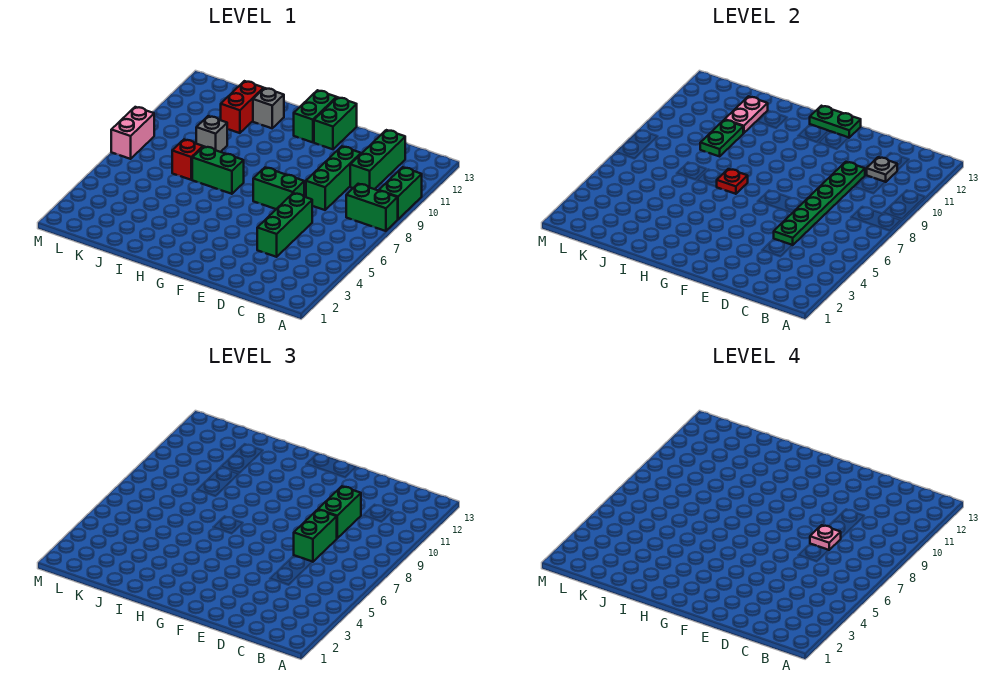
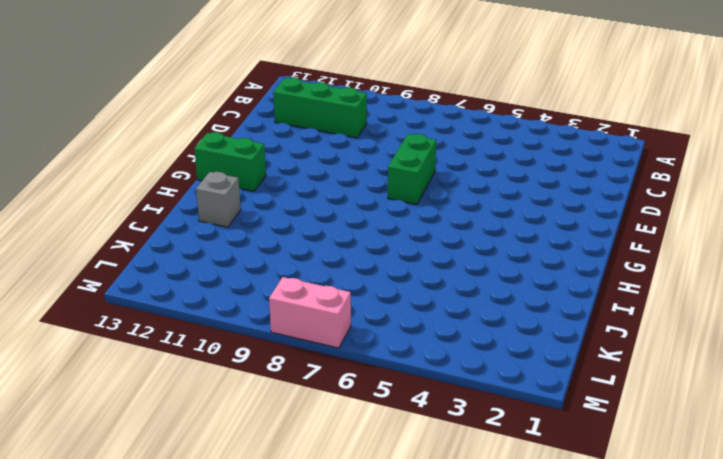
none -> green brick A8:B8 level 1
none -> green brick A9:A10 level 1
none -> green brick D4:D6 level 1

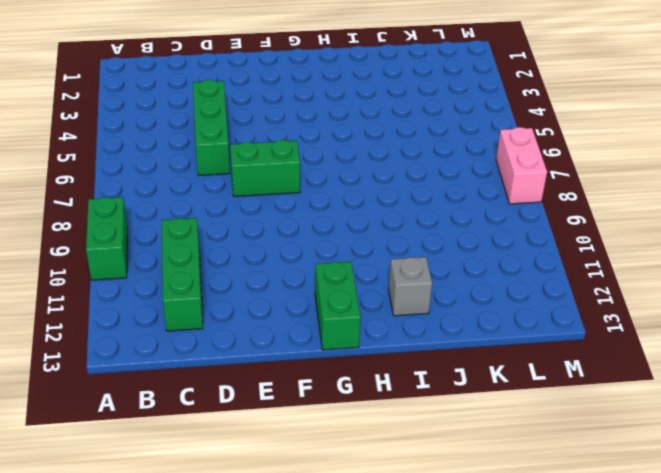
none -> green brick A8:B8 level 1
none -> green brick D8:D10 level 1
none -> green brick F12:F13 level 1

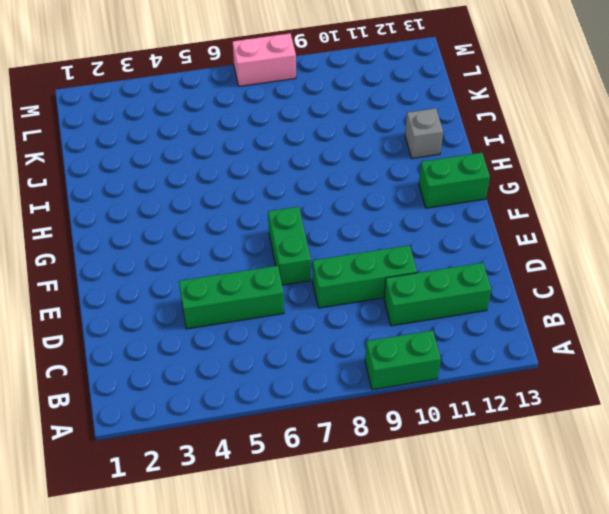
none -> green brick A8:B8 level 1
none -> green brick F12:F13 level 1
none -> green brick H7:I7 level 1

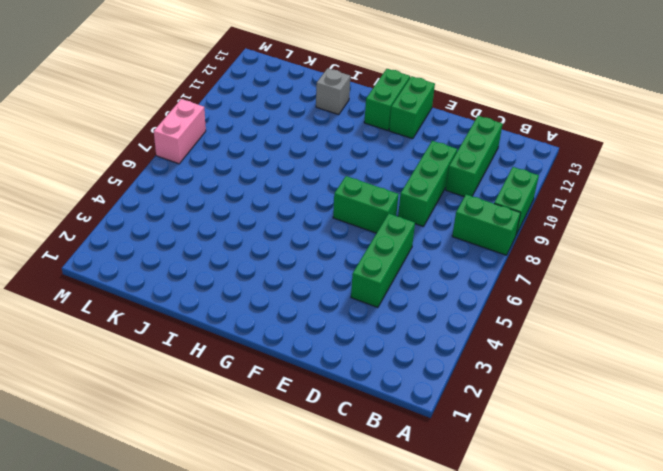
none -> green brick H7:I7 level 1
none -> red brick J7 level 1
none -> grey brick J9 level 1

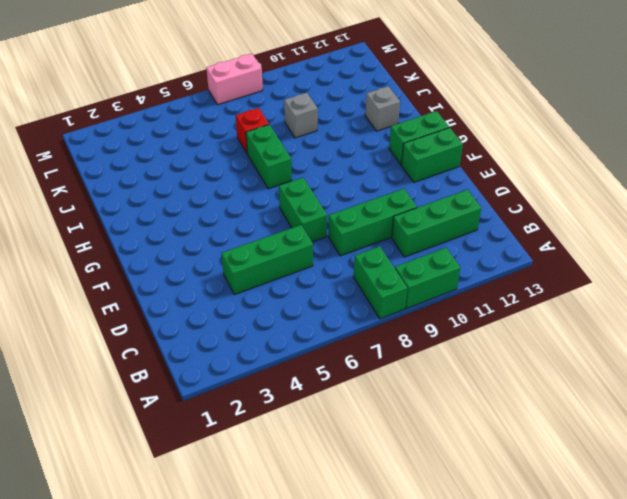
none -> red brick J11:J12 level 1
none -> grey plate C11 level 2
none -> green plate D5:D10 level 2

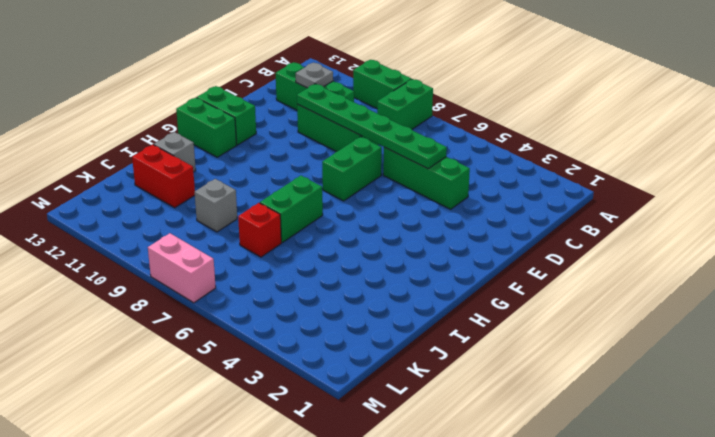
none -> green plate F13:G13 level 2
none -> red plate H7 level 2
none -> green plate J9:J10 level 2

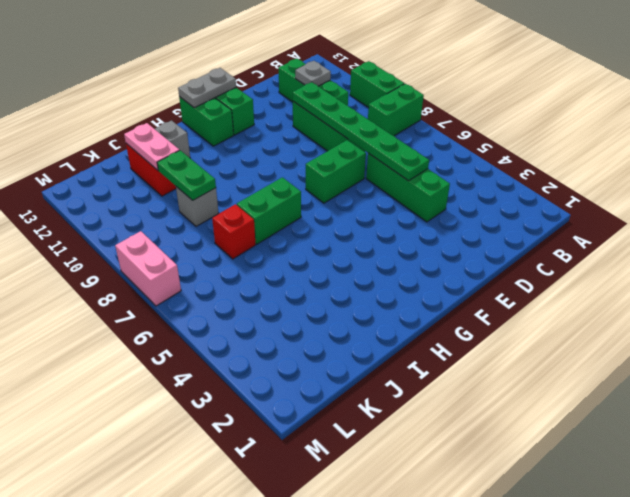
grey plate F13:G13 level 2 -> green plate F13:G13 level 2
none -> red plate H7 level 2
none -> green brick D7:D8 level 3
none -> green brick D9:D10 level 3

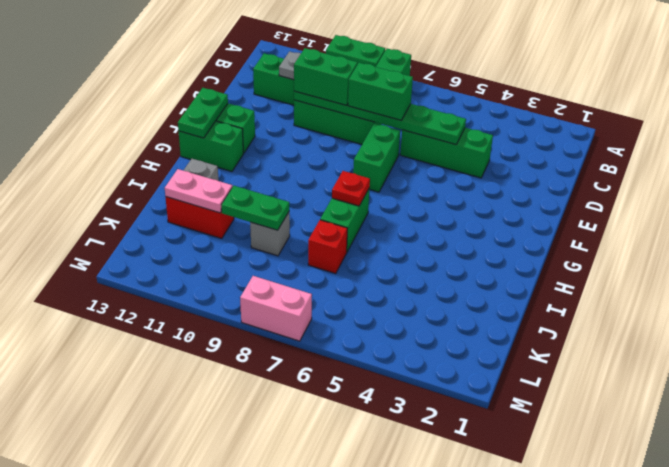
none -> pink plate D8 level 4

